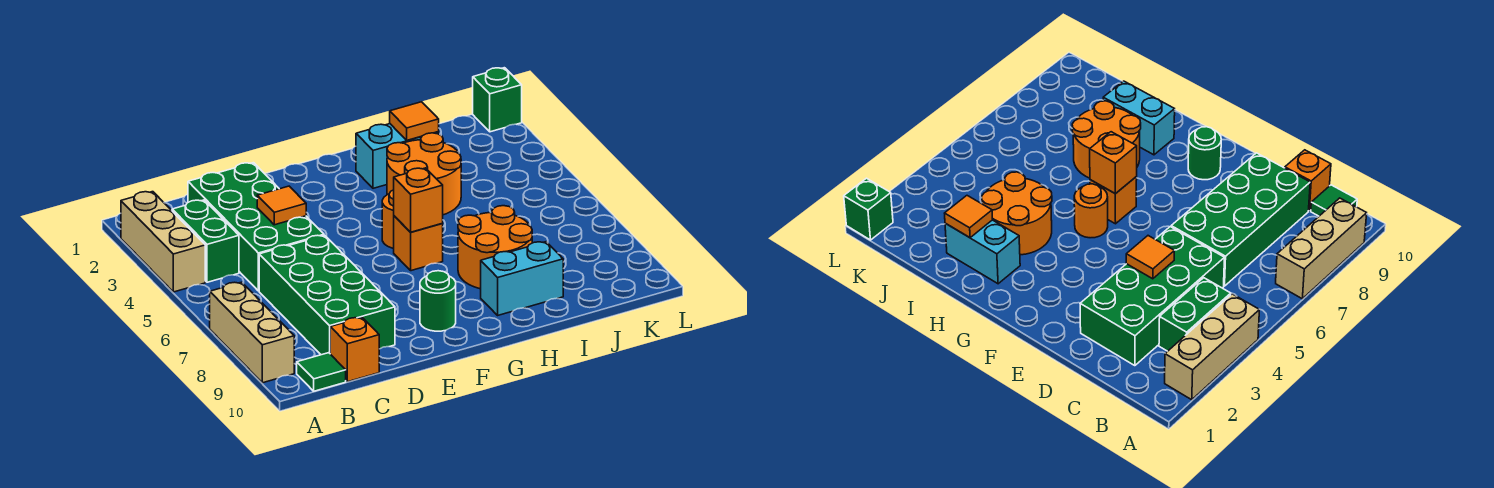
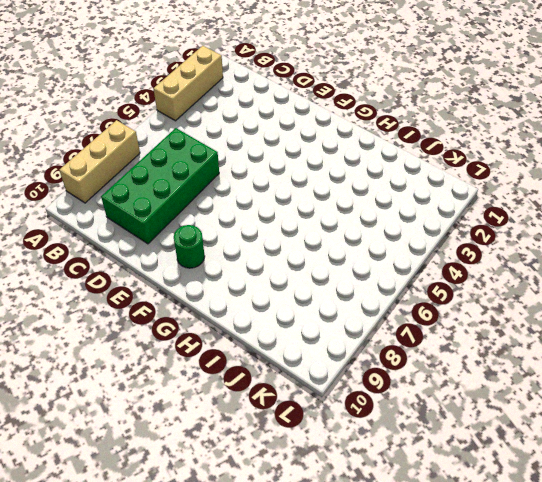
none -> green brick B3:B4 level 1
none -> green tile B10 level 1
none -> green brick C2:D5 level 1

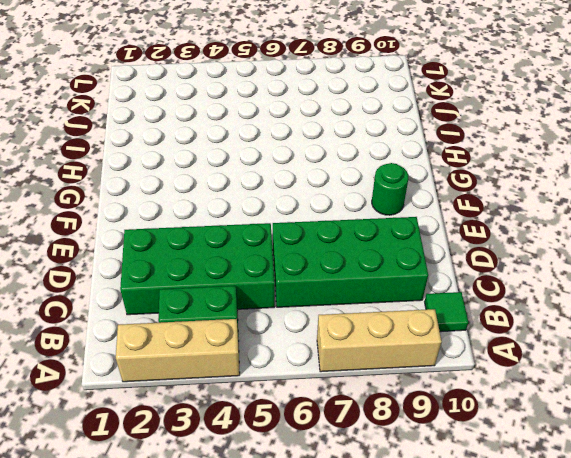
none -> orange brick C10 level 1
none -> orange round brick G5 level 1
none -> orange brick G6 level 1

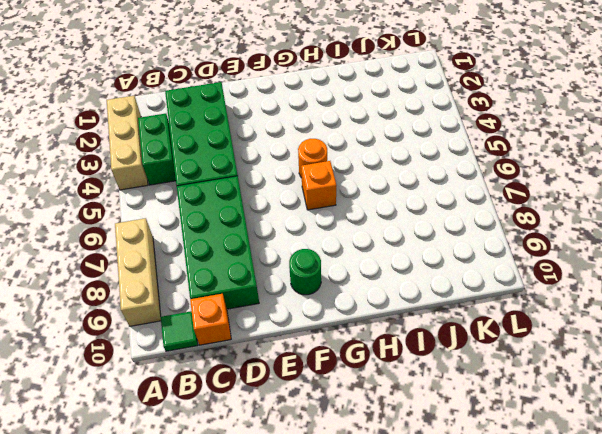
none -> cyan brick H2:I2 level 1
none -> orange round brick H3:I4 level 1
none -> orange round brick H7:I8 level 1

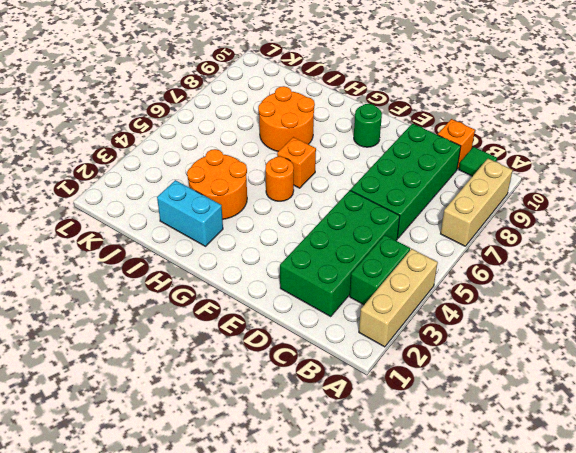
none -> cyan brick H9:I9 level 1
none -> green brick L1 level 1
none -> orange tile D4 level 2

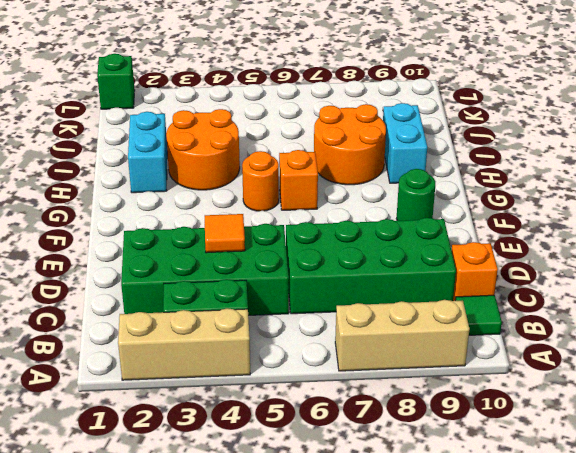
none -> orange brick G6 level 2
none -> orange tile I2 level 2

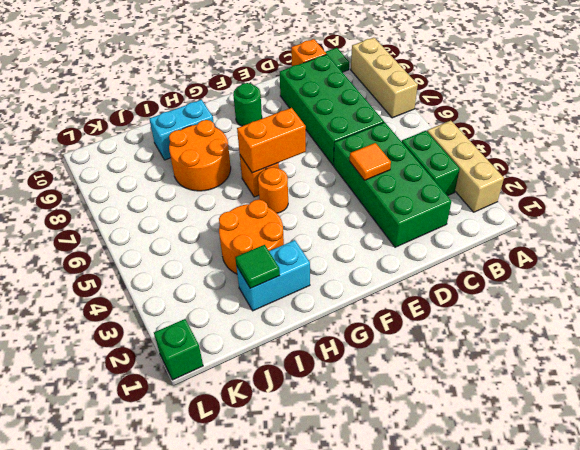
orange brick F6:G6 level 2 -> orange brick G6 level 2
green tile I2 level 2 -> orange tile I2 level 2

